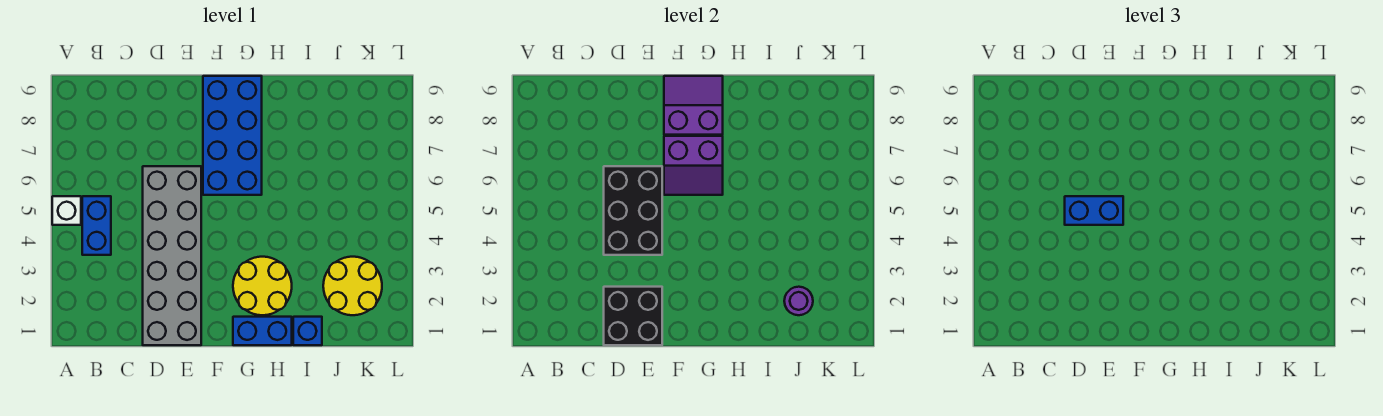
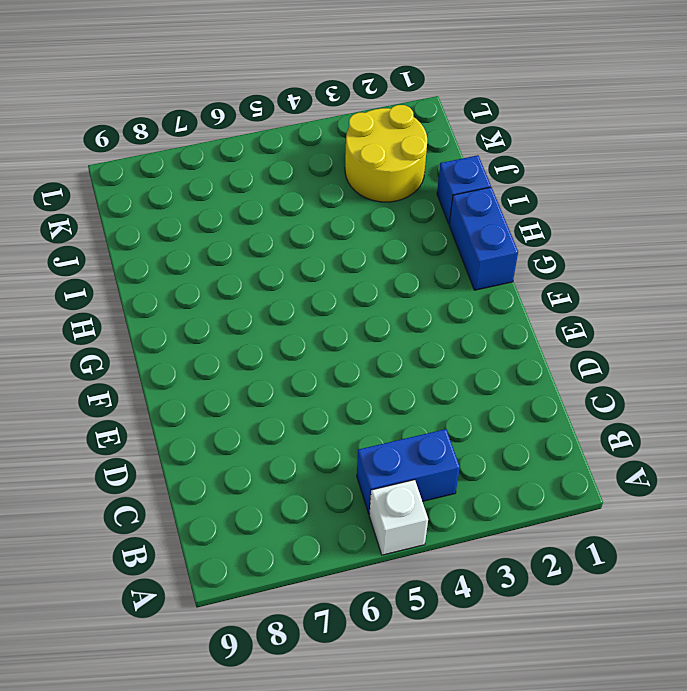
none -> grey brick D1:E6 level 1
none -> blue brick F6:G9 level 1
none -> yellow round brick G2:H3 level 1

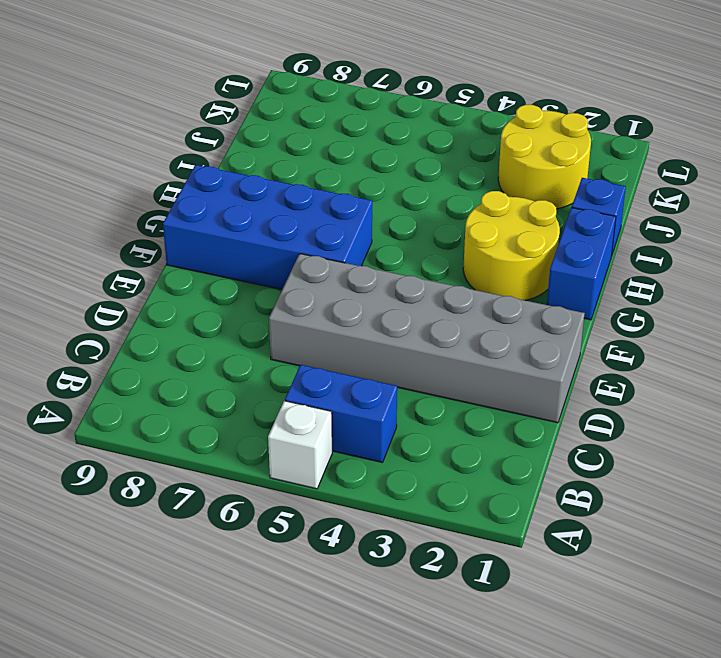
none -> black brick D1:E2 level 2
none -> black brick D4:E6 level 2
none -> purple slope F6:G7 level 2 top 7

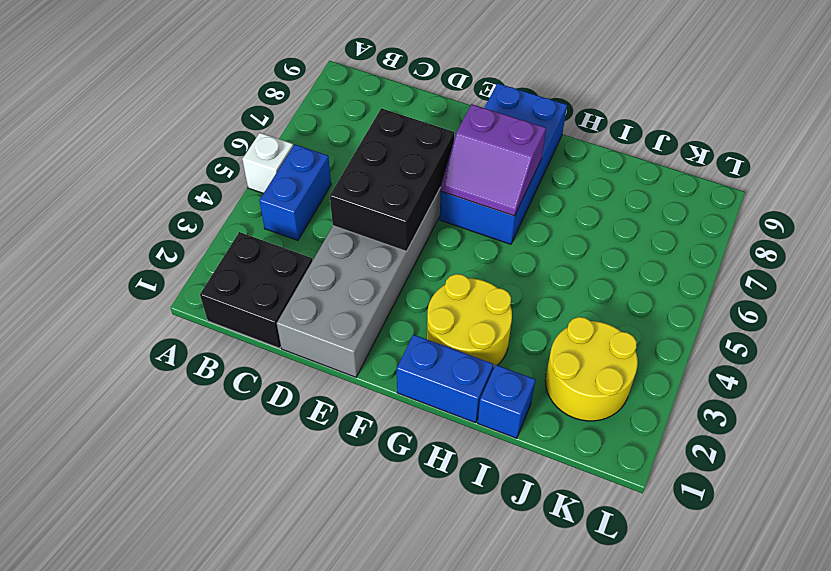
black brick B1:C2 level 1 -> black brick D1:E2 level 2
none -> purple slope F8:G9 level 2 top 8
none -> purple round brick J2 level 2
none -> blue brick D5:E5 level 3

